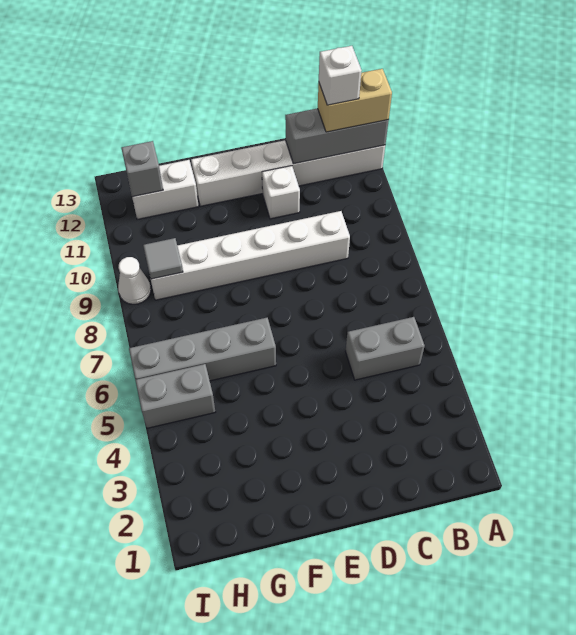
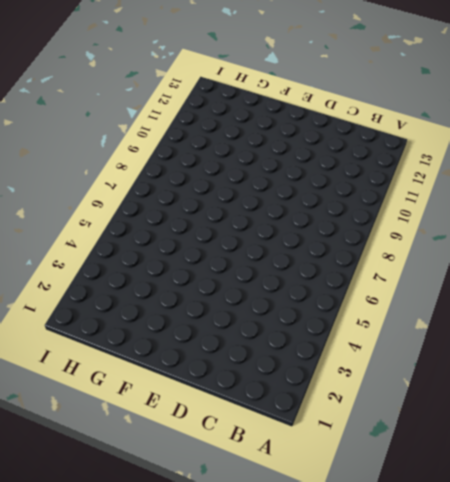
none -> white brick A12:F12 level 1
none -> grey brick B5:C5 level 1
none -> white brick C9:H9 level 1

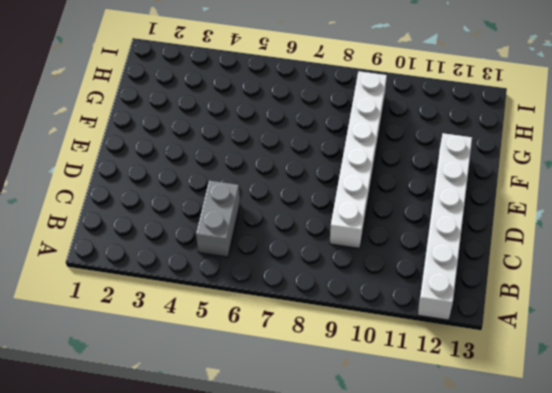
none -> white brick D11 level 1
none -> grey brick F6:I6 level 1
none -> white brick G12:H12 level 1

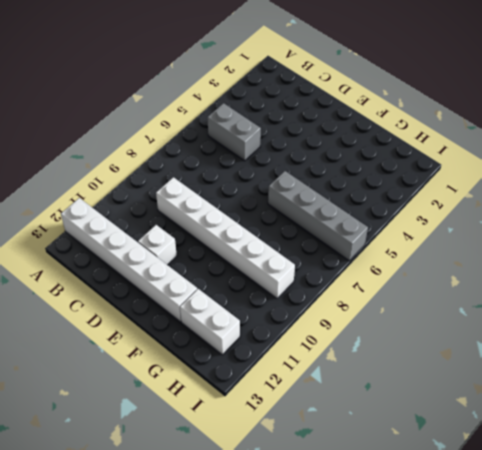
none -> grey brick H5:I5 level 1
none -> white cone I9 level 1
none -> grey brick A12:C12 level 2

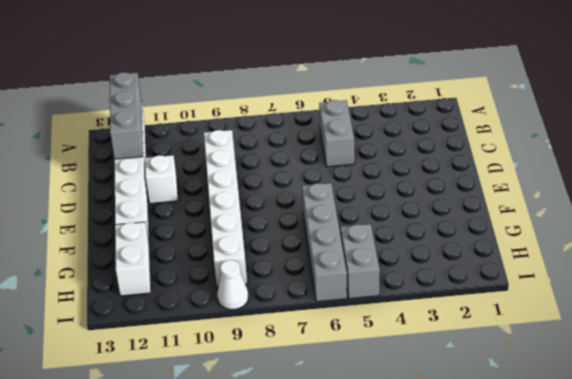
none -> grey tile H9 level 2
none -> grey brick H12 level 2
none -> tan brick A12:B12 level 3

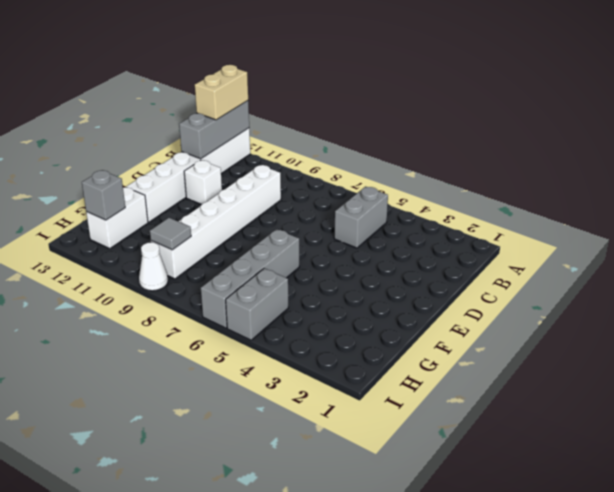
none -> white brick B12 level 4

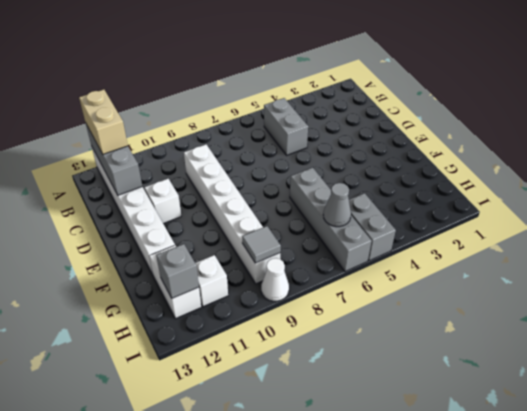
grey cone H6 level 2 -> none
white brick H11 level 1 -> white brick B12 level 4

